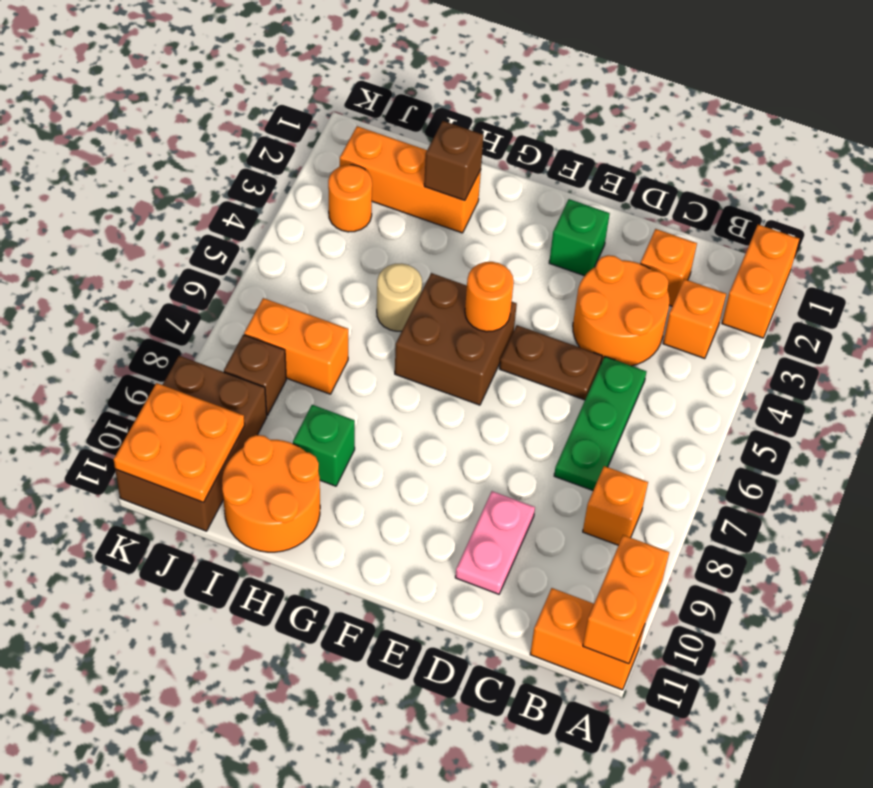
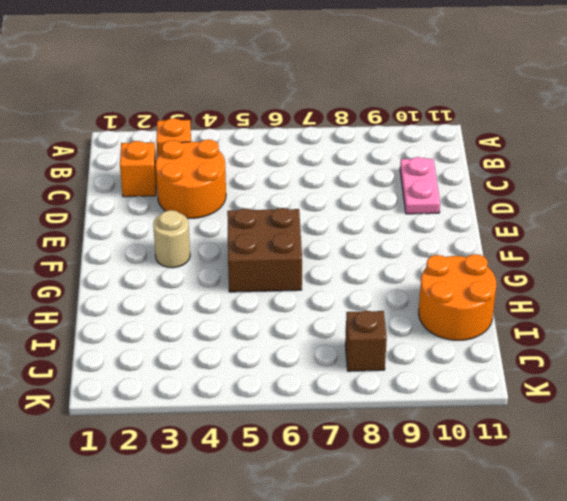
pink plate C10:D10 level 1 -> pink plate D9:D10 level 1
tan round brick F3 level 1 -> tan round brick H5 level 1
none -> orange brick A1:A2 level 1
none -> orange brick A11:B11 level 1
none -> orange brick B8 level 1

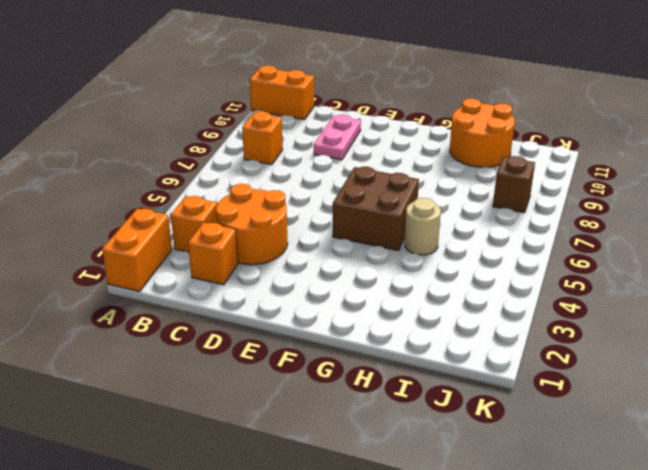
none -> green plate C5:C7 level 1
none -> brown plate D5:E5 level 1
none -> green brick E2 level 1

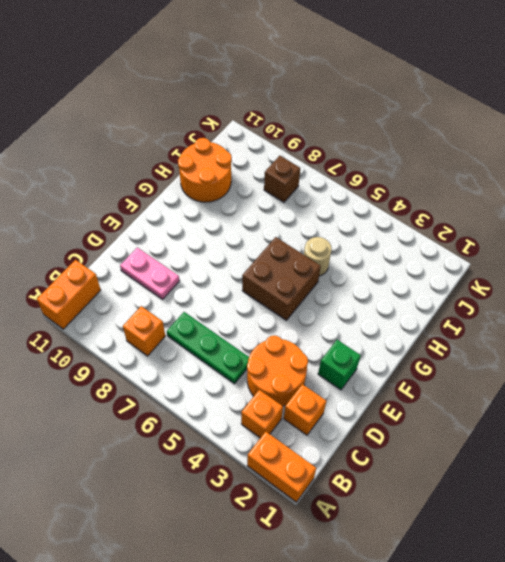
none -> brown plate D5:E5 level 1
none -> orange brick H2:J2 level 1
none -> green brick H9 level 1

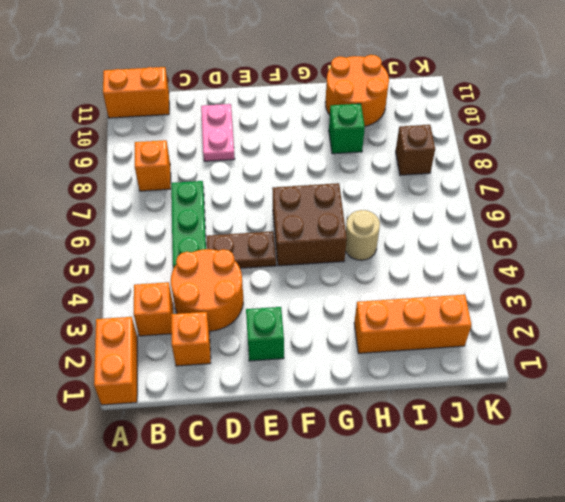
none -> orange brick I7:J7 level 1
none -> orange round brick J3 level 1
none -> brown brick J9:K11 level 1

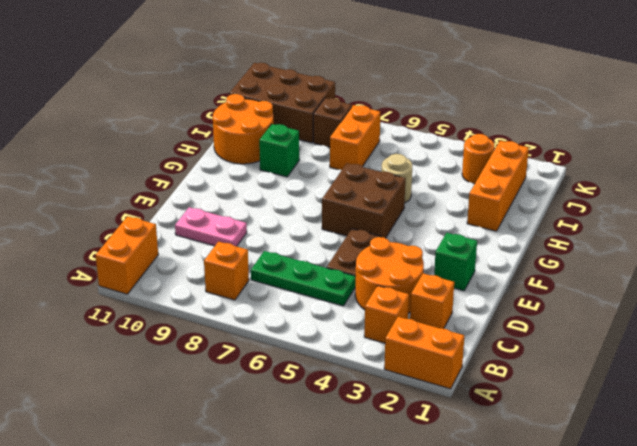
none -> orange brick A10:A11 level 2
none -> orange round brick F5 level 2
none -> brown brick H2 level 2

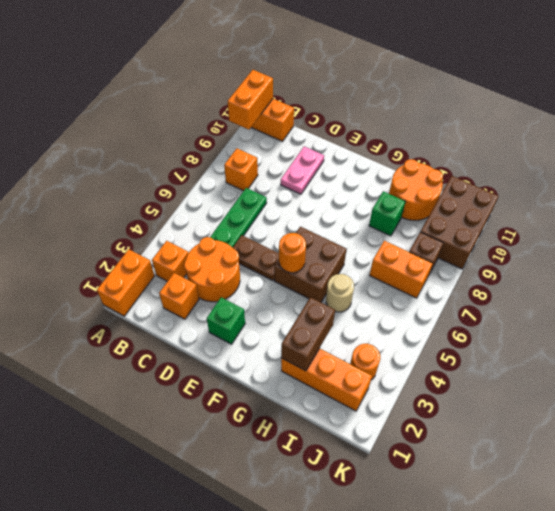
brown brick H2:H3 level 2 -> brown brick H2 level 2
none -> orange plate J10:K11 level 2

